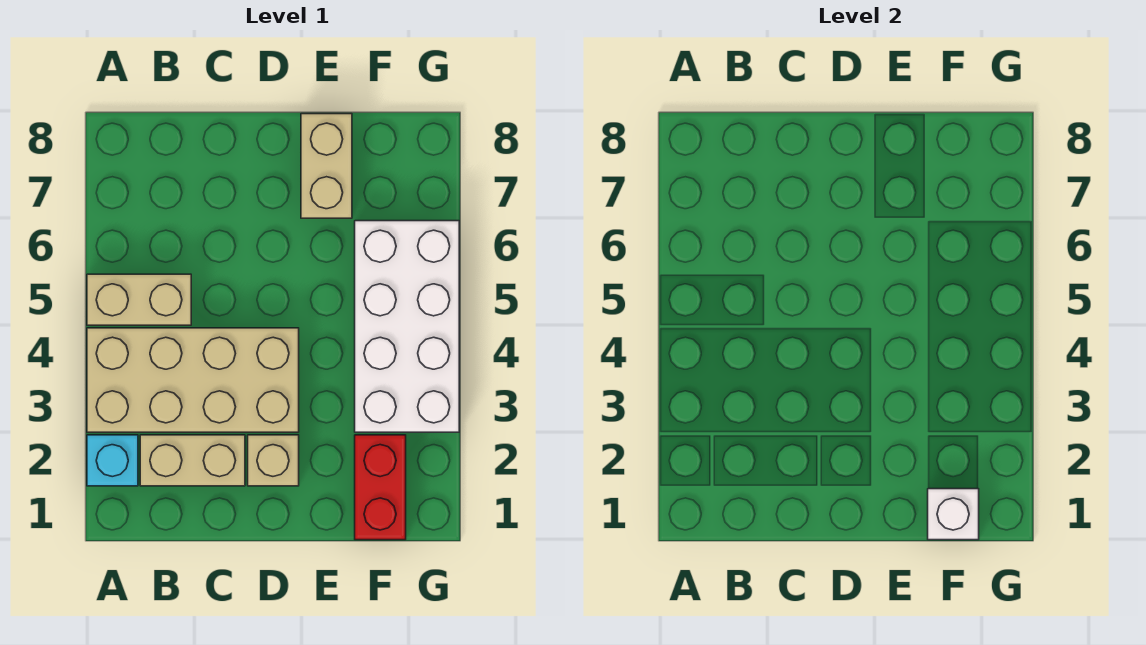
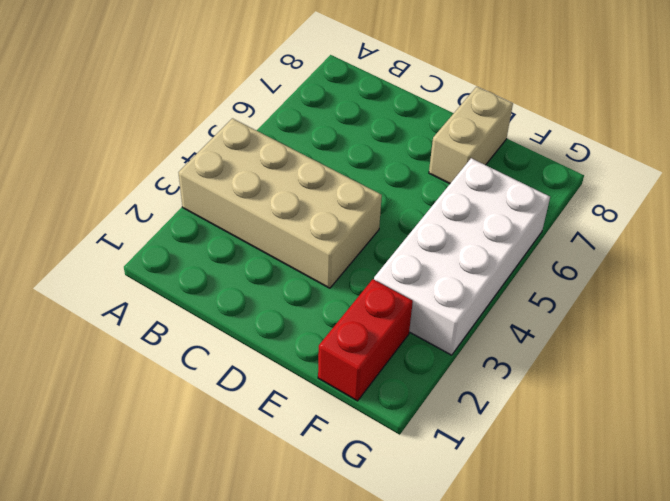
none -> cyan brick A2 level 1
none -> tan brick A5:B5 level 1

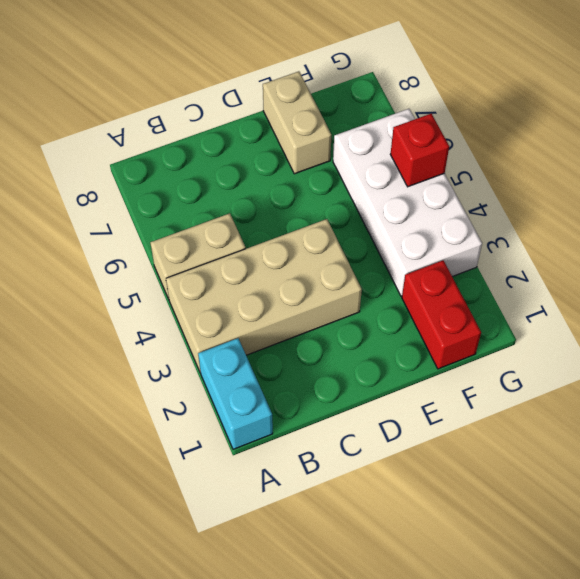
cyan brick A1:A2 level 1 -> cyan brick A2 level 1
red brick G5 level 2 -> none
none -> tan brick B2:C2 level 1
none -> tan brick D2 level 1

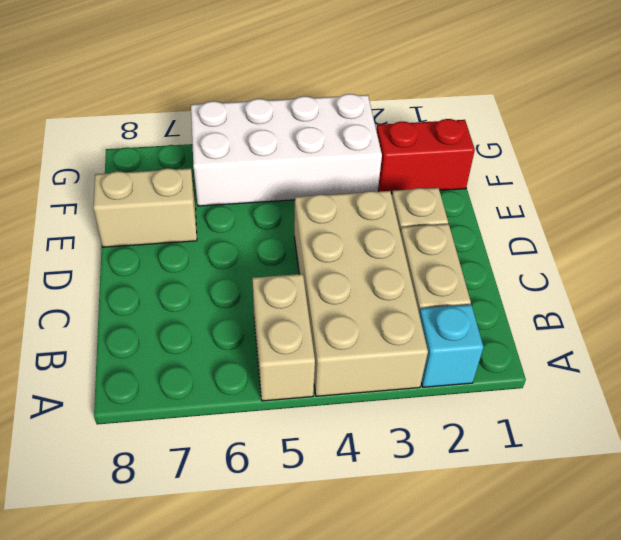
none -> white brick F1 level 2

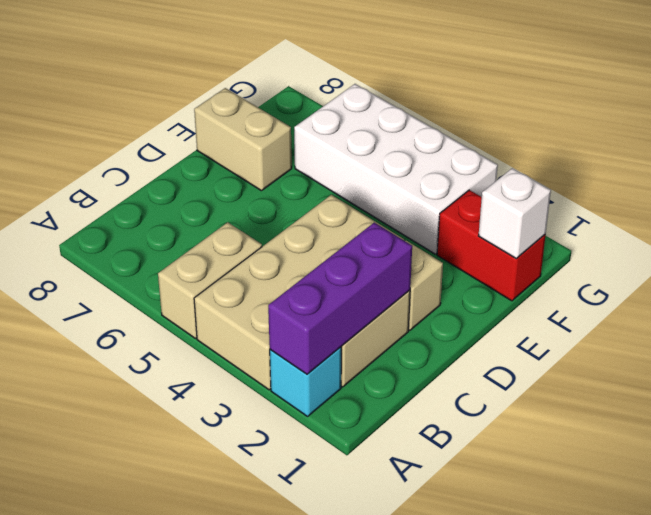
purple brick A2:C2 level 2 -> none

